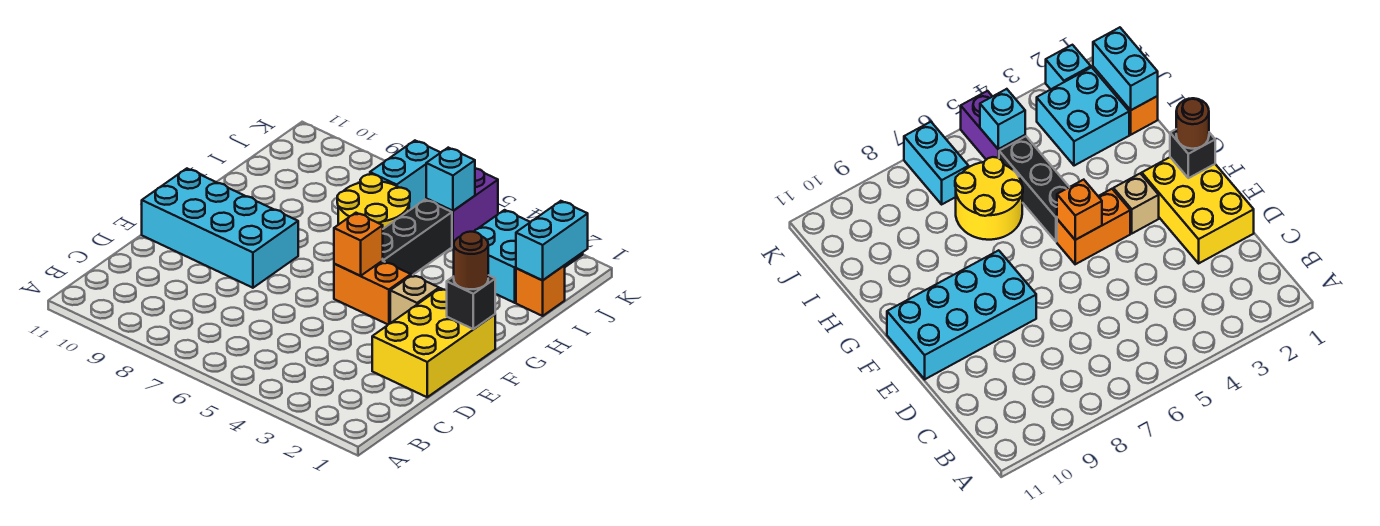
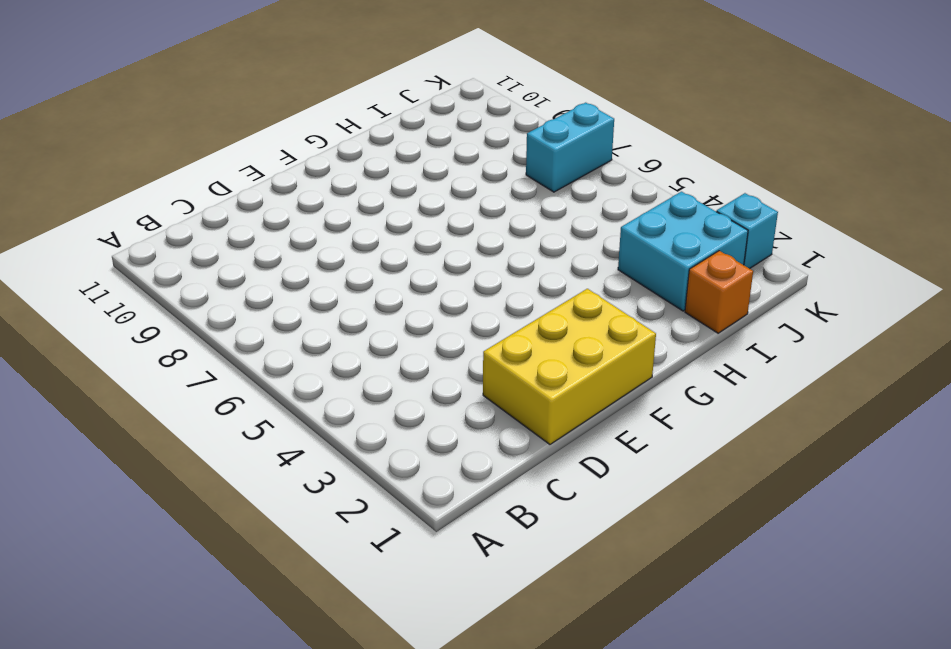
none -> cyan brick E8:F11 level 1
none -> tan brick F3 level 1
none -> orange brick F4:F5 level 1

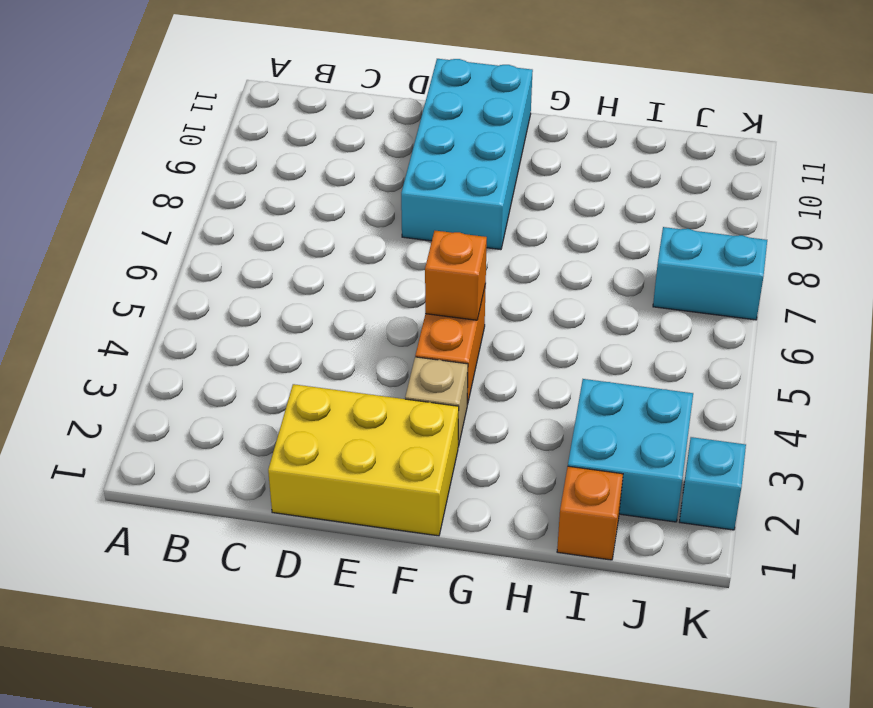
none -> black brick G5:I5 level 1
none -> yellow round brick H6:I7 level 1
none -> purple brick J5:K5 level 1

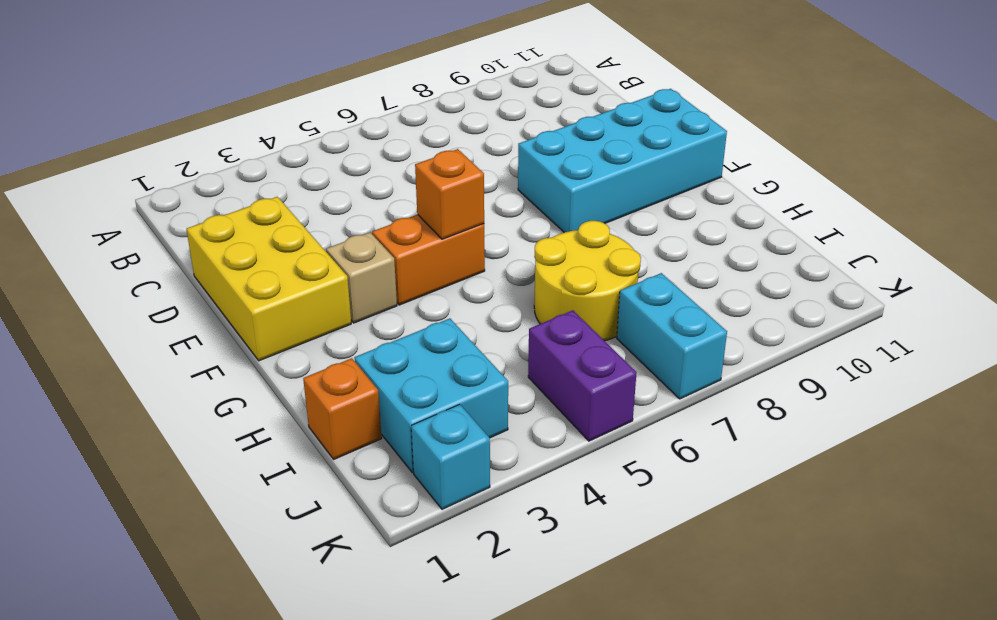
none -> black brick G5:I5 level 1
none -> black brick F1 level 2
none -> cyan brick I1:J1 level 2

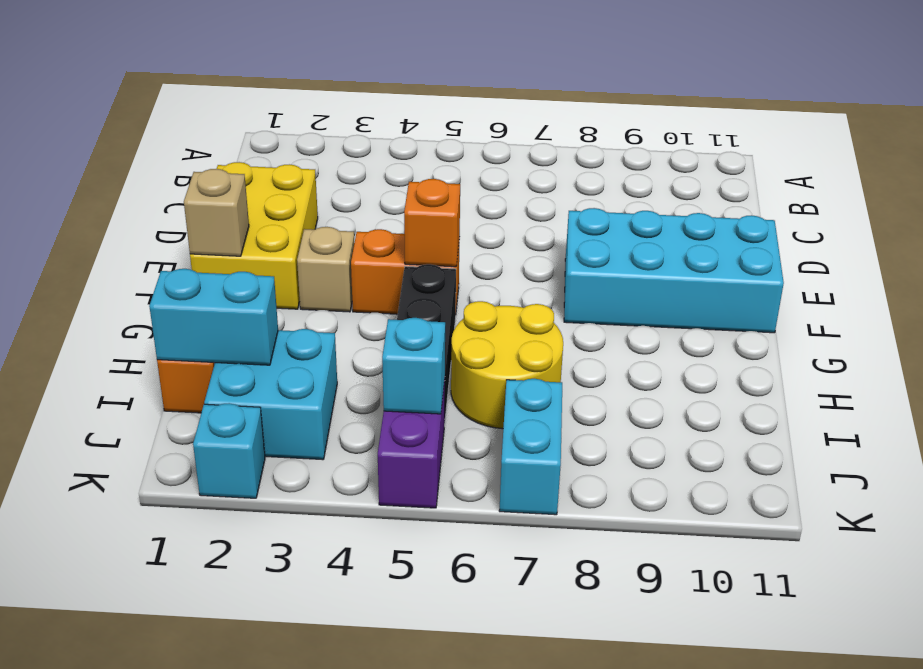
tan brick F1 level 2 -> black brick F1 level 2
cyan brick I1:I2 level 2 -> cyan brick I1:J1 level 2
none -> brown round brick F1 level 3

